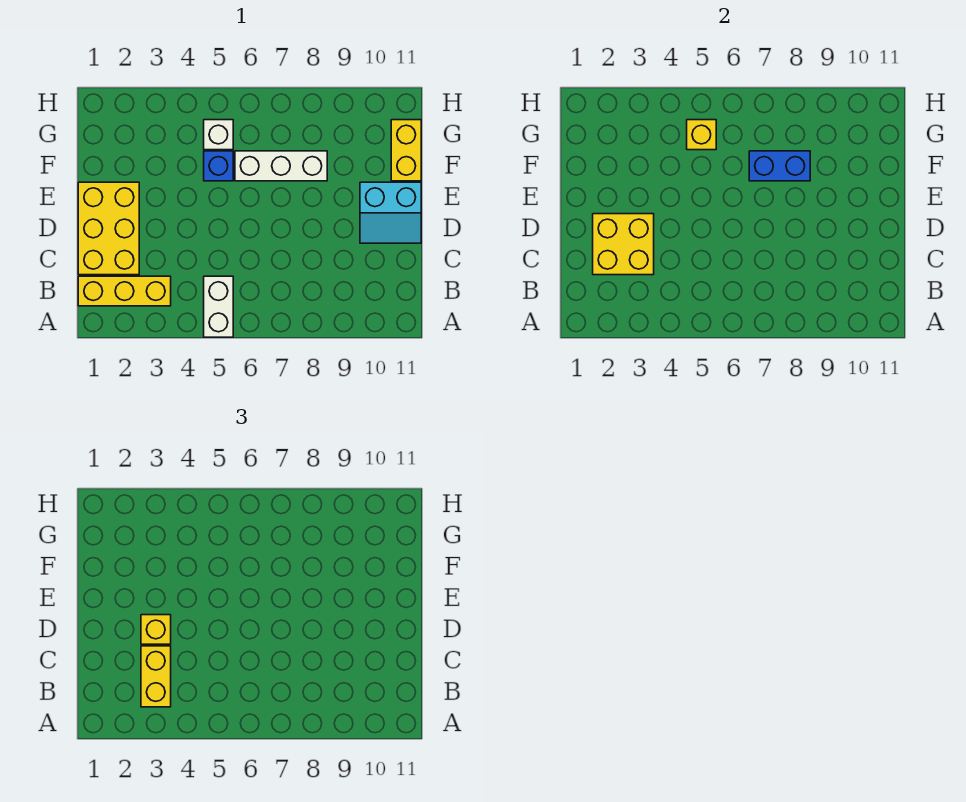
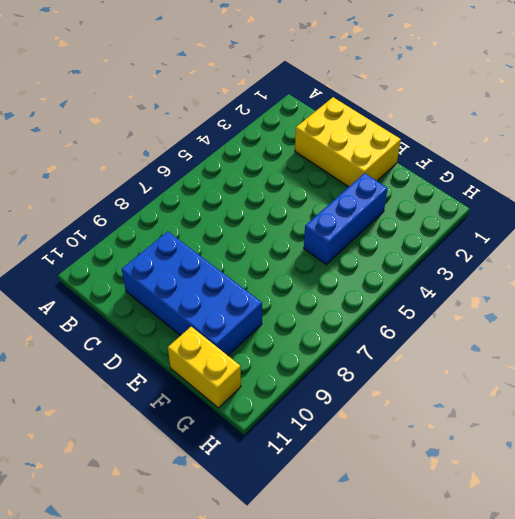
blue brick C9:F10 level 1 -> cyan slope D10:E11 level 1 top E
blue brick F3:F5 level 1 -> blue brick F5 level 1
none -> white brick A5:B5 level 1
none -> yellow brick B1:B3 level 1
none -> white brick F6:F8 level 1

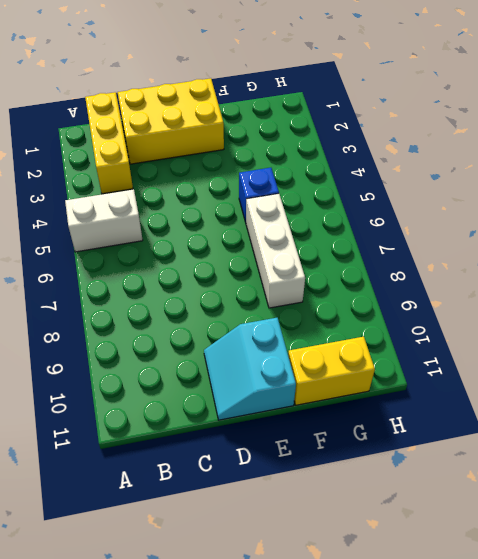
none -> white brick G5 level 1
none -> yellow brick C2:D3 level 2
none -> blue brick F7:F8 level 2

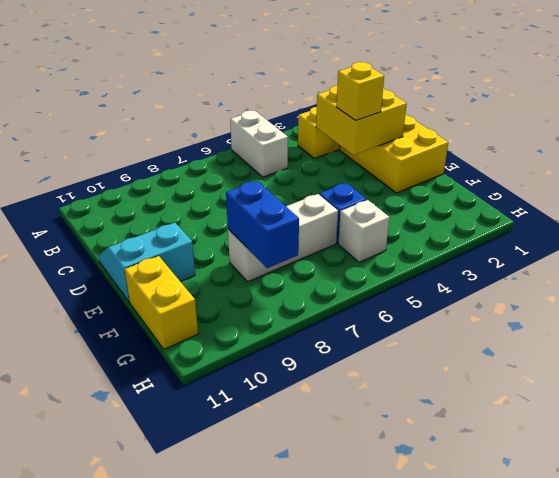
blue brick F8:G8 level 2 -> blue brick F7:F8 level 2
none -> yellow brick G5 level 2
none -> yellow brick B3:C3 level 3

